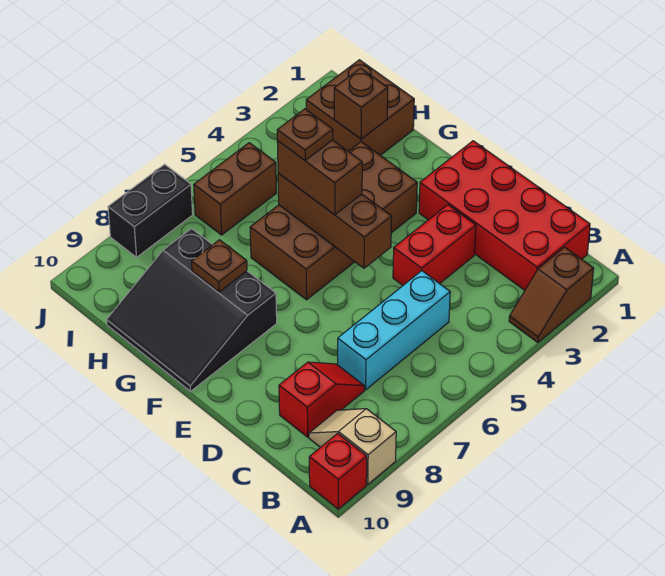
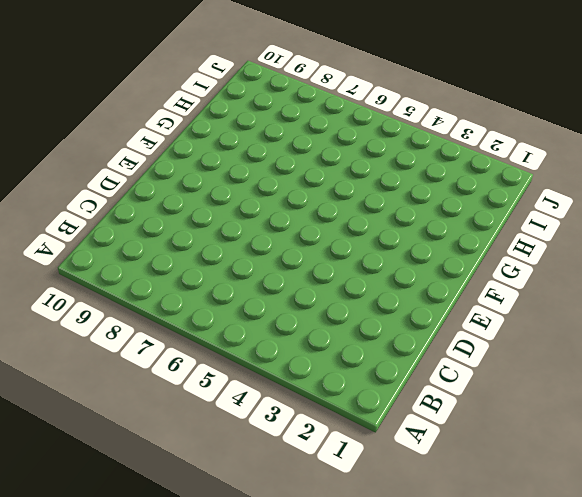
none -> brown slope A2:A3 level 1 top 2
none -> tan slope A9:B9 level 1 top A
none -> red brick A10 level 1

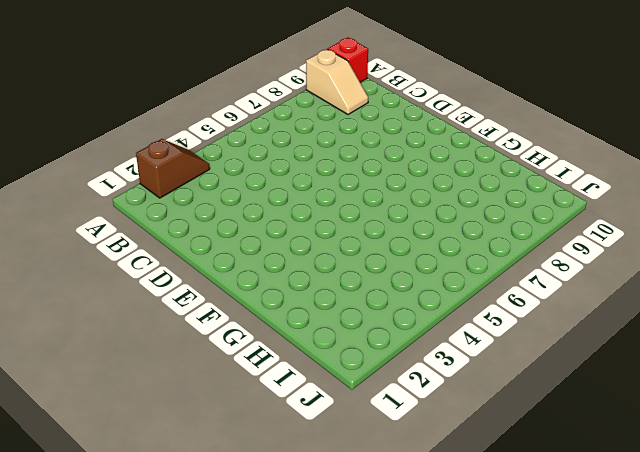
none -> red brick B1:E2 level 1
none -> cyan brick C5:C7 level 1
none -> red slope C8:C9 level 1 top 9

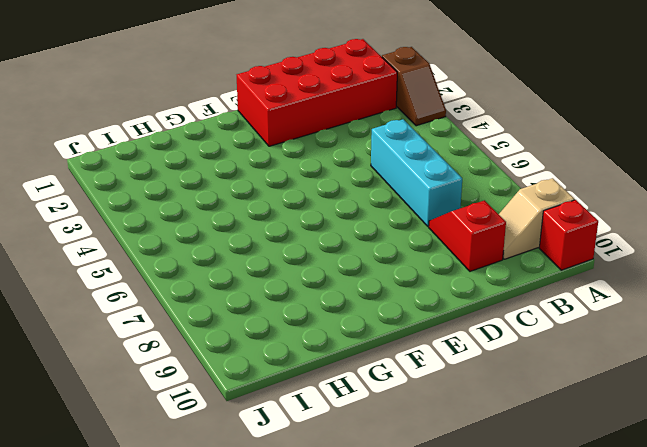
none -> red brick D3:D4 level 1
none -> brown brick F3:G6 level 1
none -> black slope F8:H10 level 1 top 8

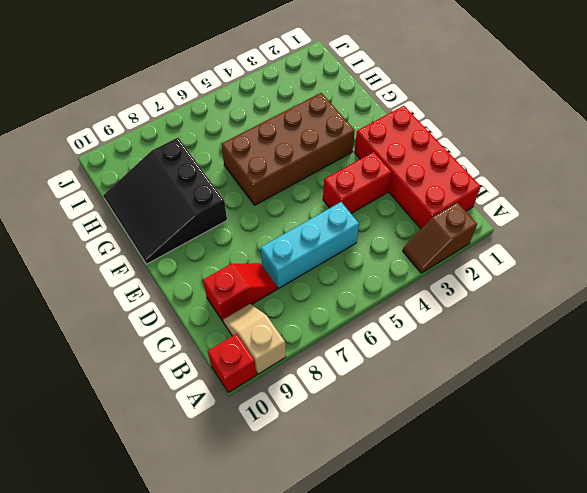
none -> brown brick H1:I2 level 1
none -> brown brick I5:I6 level 1
none -> black brick J7:J8 level 1

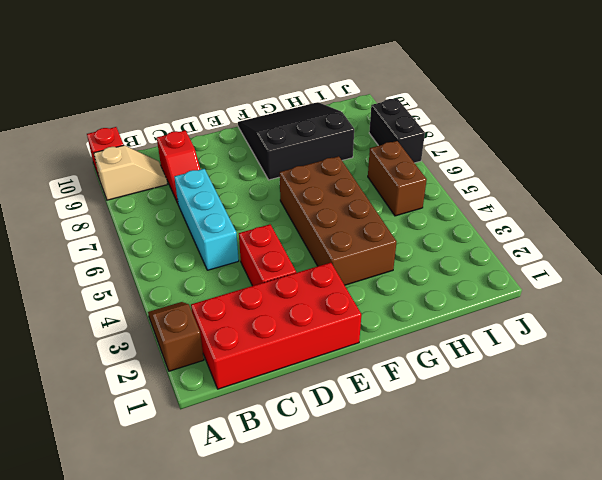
none -> brown brick H1:I2 level 1
none -> brown brick E5:G5 level 2
none -> brown plate G8 level 2

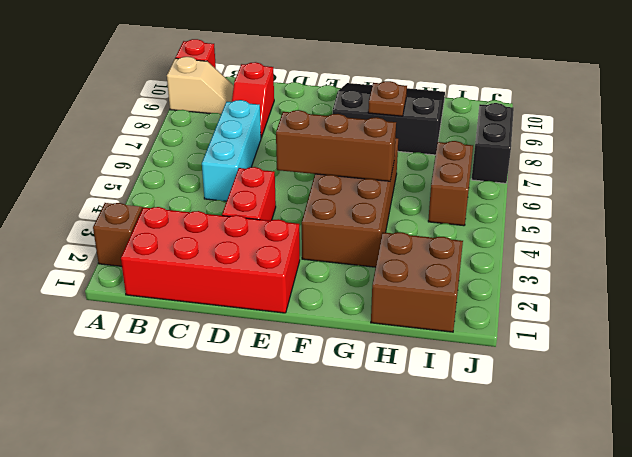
none -> brown brick H2 level 2
none -> brown brick F5:G5 level 3
none -> brown plate G5 level 4

